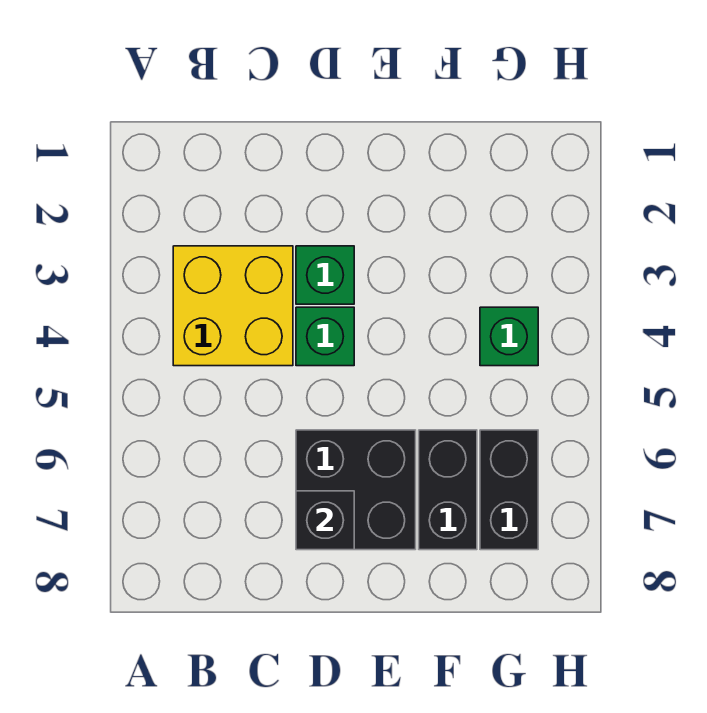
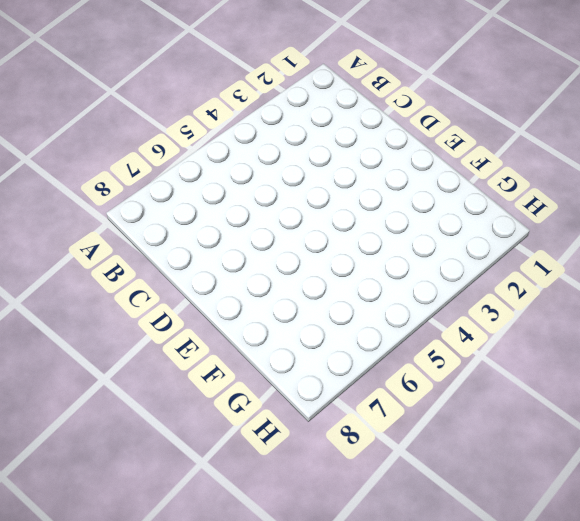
none -> yellow brick B3:C4 level 1
none -> green brick D3 level 1

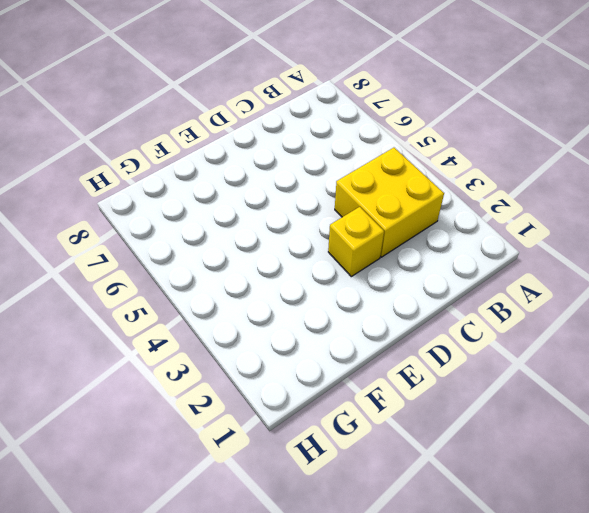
yellow brick D3 level 1 -> green brick D3 level 1
none -> green brick D4 level 1
none -> black brick D6:E7 level 1

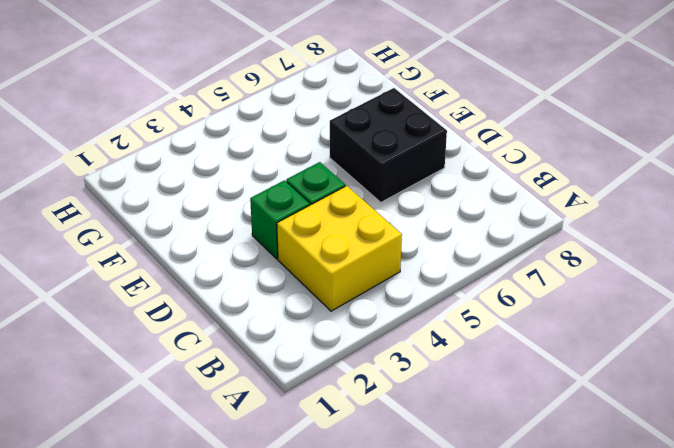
none -> black brick F6:F7 level 1
none -> green brick G4 level 1

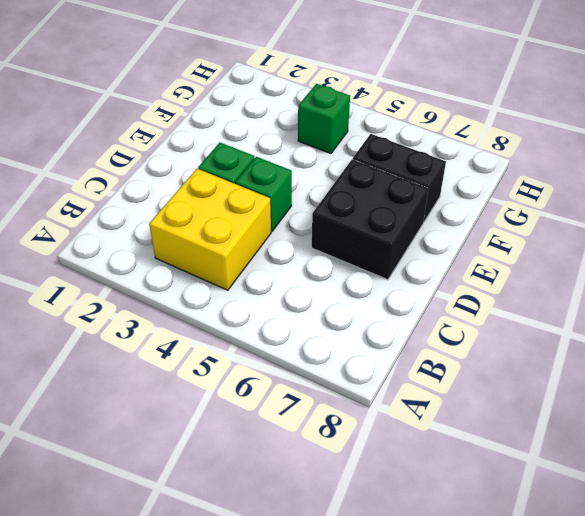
none -> black brick G6:G7 level 1
none -> black brick D7 level 2

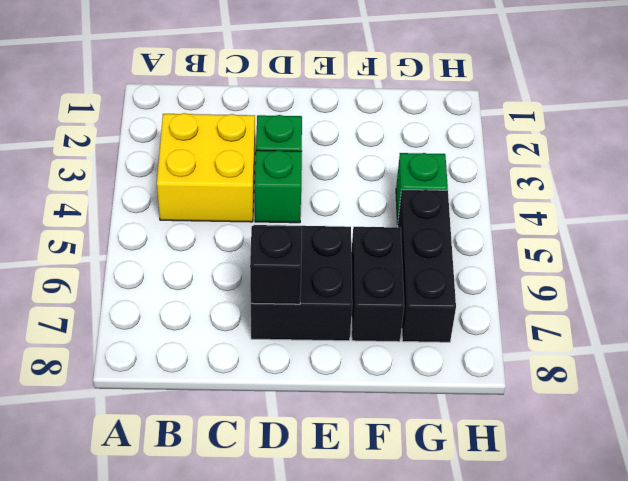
black brick G5:G7 level 1 -> black brick G6:G7 level 1

